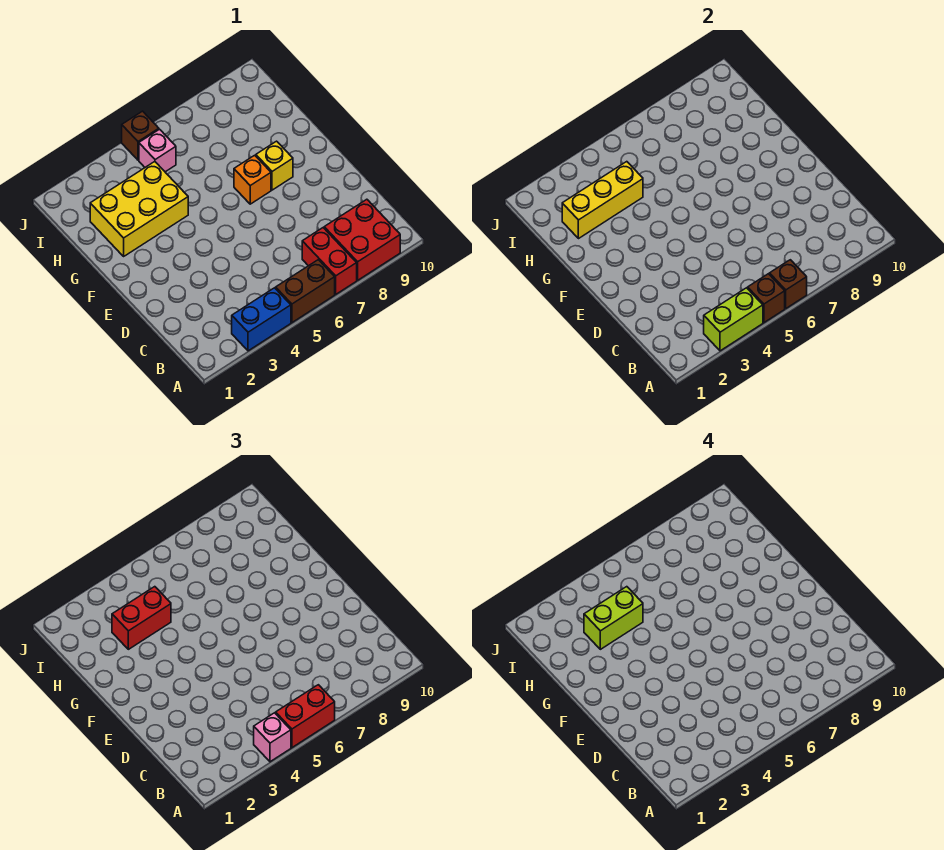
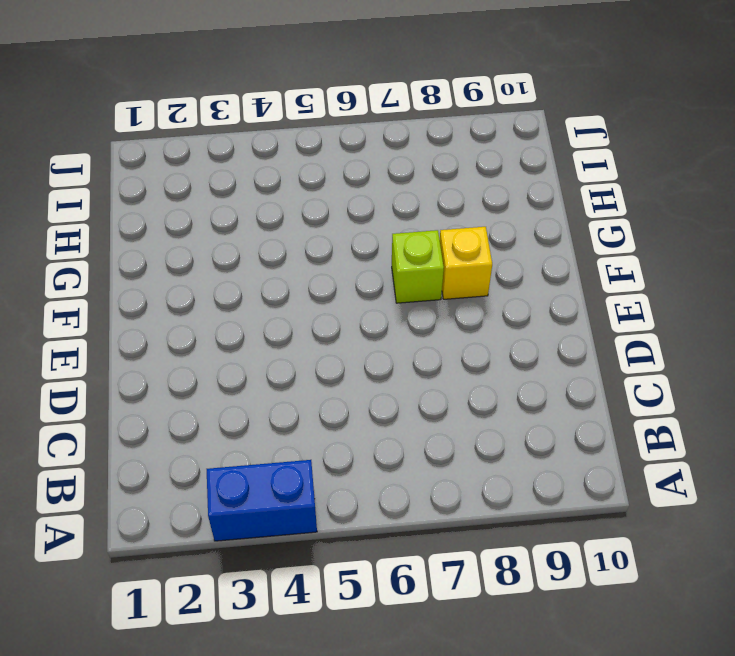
lime brick F7 level 1 -> orange brick F7 level 1
none -> brown brick A5:A6 level 1
none -> red brick A7:B7 level 1
none -> red brick A8:B9 level 1

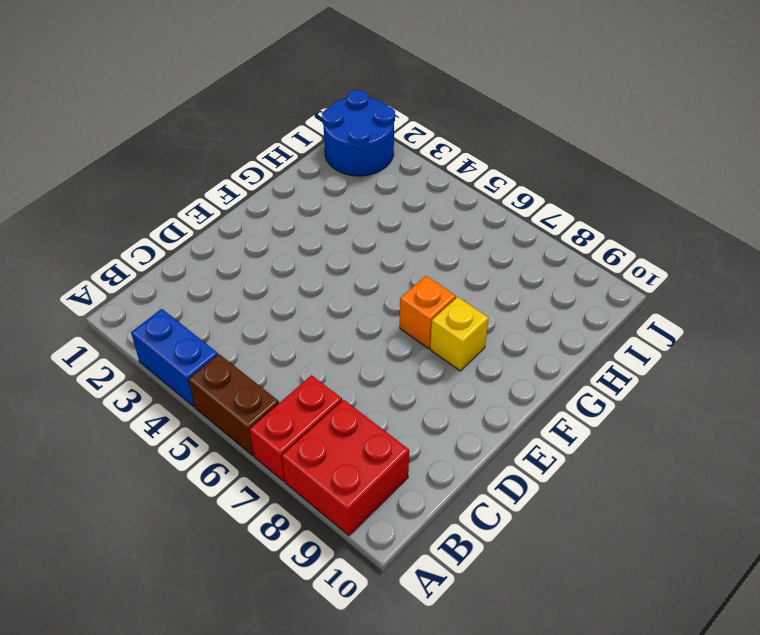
blue round brick I1:J2 level 1 -> none
none -> yellow brick G2:H4 level 1
none -> pink brick I5 level 1
none -> brown brick J5 level 1

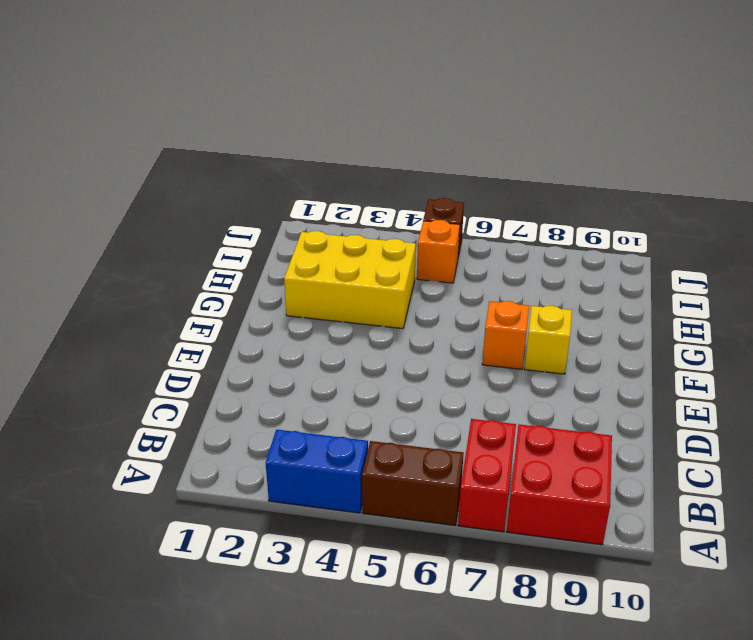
orange brick I5 level 1 -> pink brick I5 level 1
none -> lime brick A3:A4 level 2
none -> brown brick A5 level 2
none -> brown brick A6 level 2

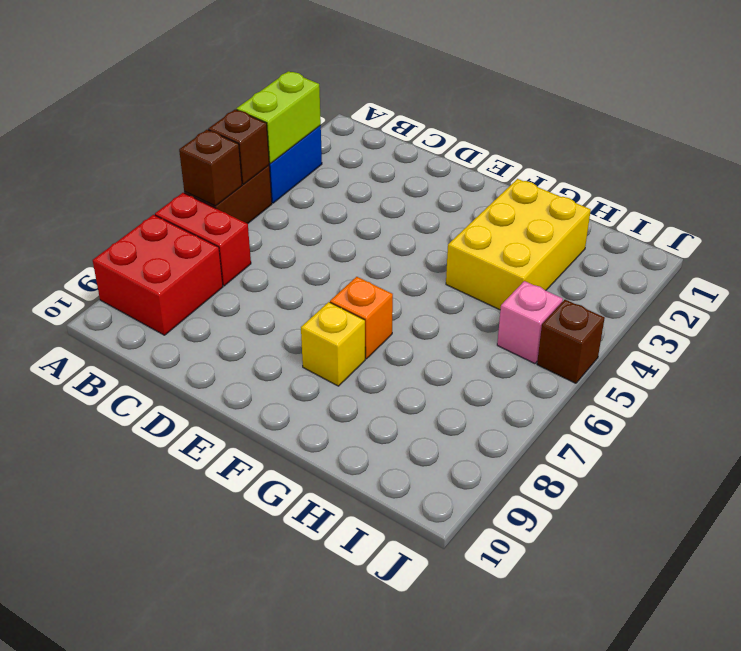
none -> yellow brick H2:H4 level 2
none -> pink brick A4 level 3
none -> red brick A5:A6 level 3

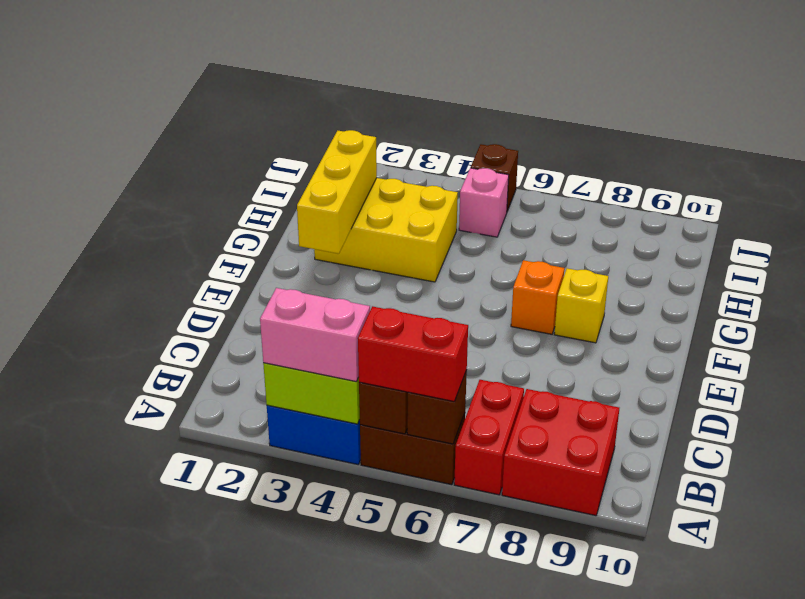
pink brick A3:A4 level 3 -> pink brick A4 level 3
yellow brick F2:H2 level 2 -> yellow brick H2:H4 level 2
none -> red brick H3:H4 level 3
none -> lime brick H3:H4 level 4

